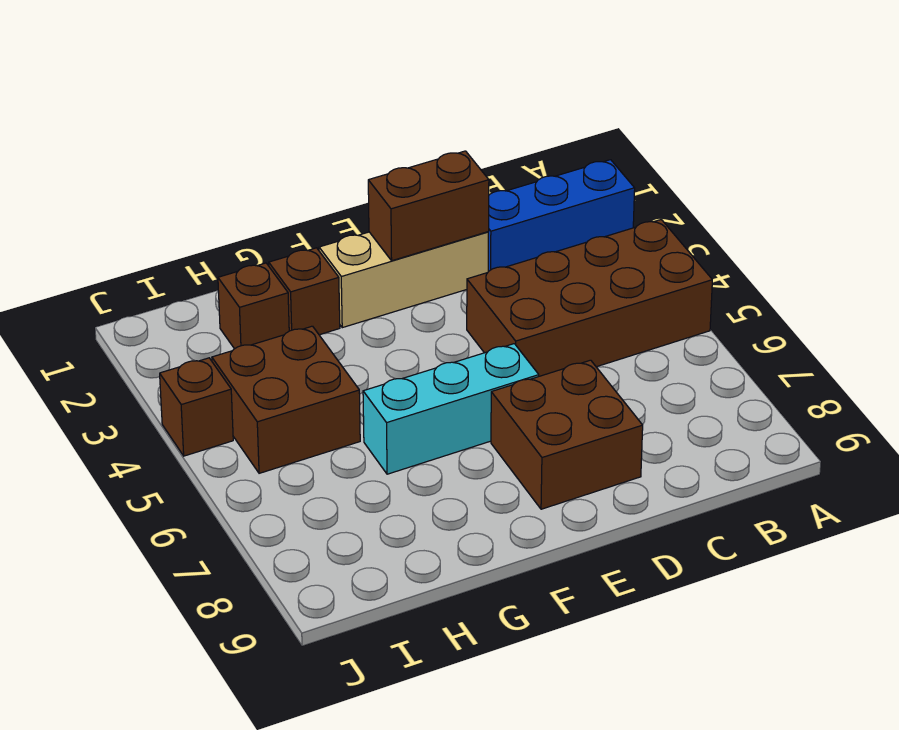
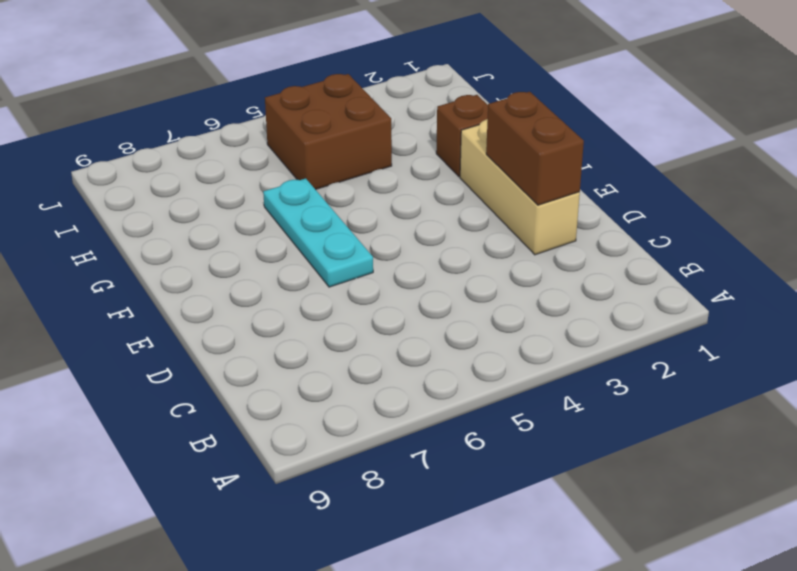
cyan plate E6:G6 level 1 -> cyan brick E6:G6 level 1
none -> blue brick A2:C2 level 1
none -> brown brick A4:D5 level 1

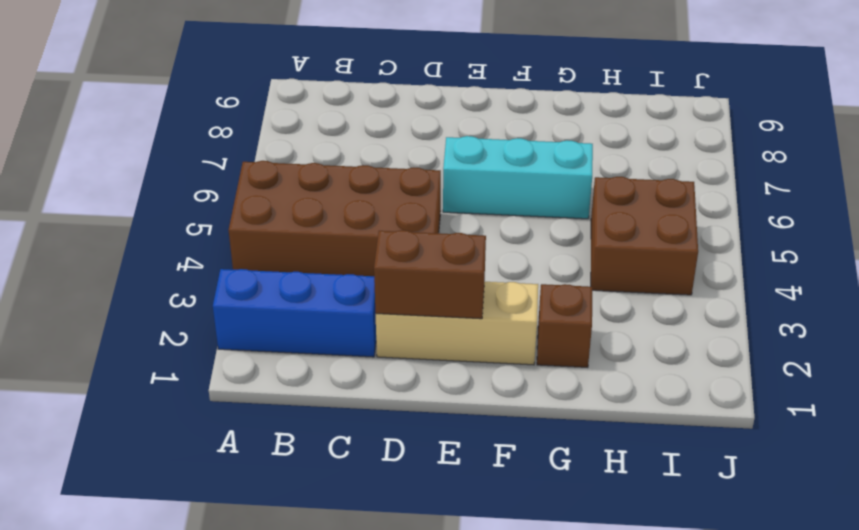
none -> brown brick D7:E8 level 1
none -> brown brick H2 level 1

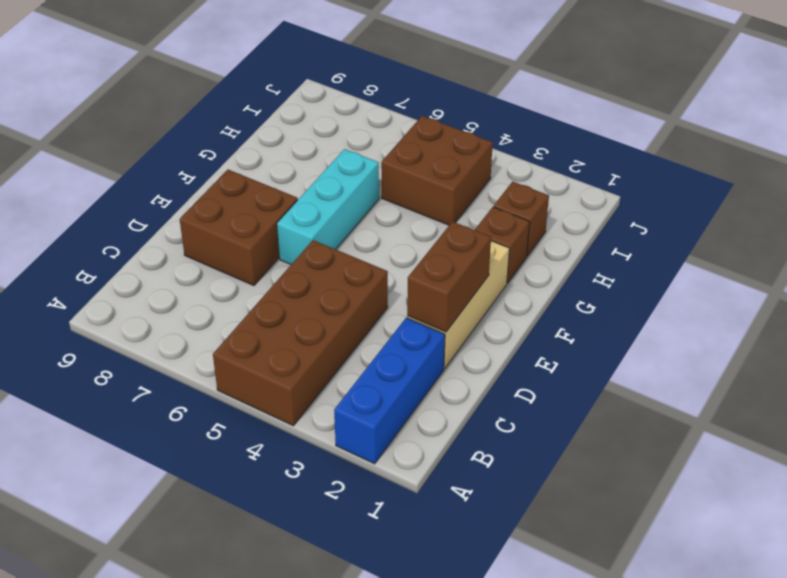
none -> brown brick J4 level 1

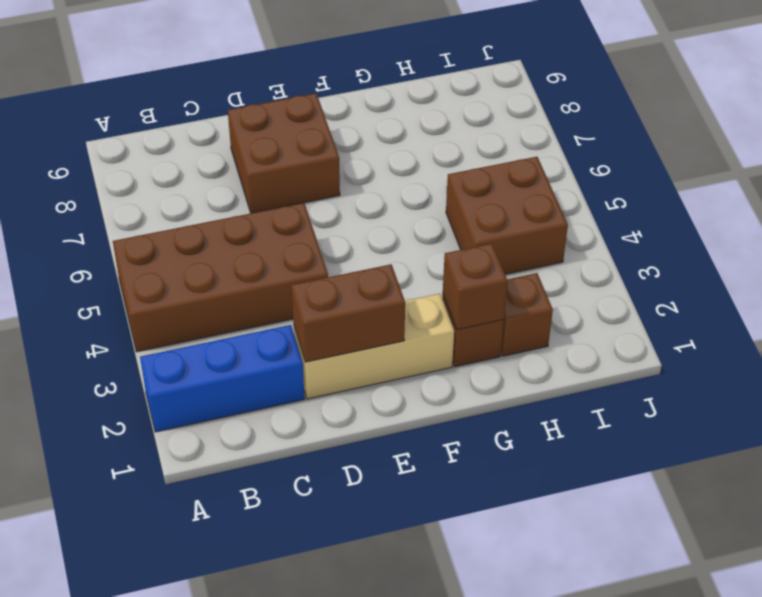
brown brick G2 level 2 -> brown brick J4 level 1
none -> cyan brick E6:G6 level 1

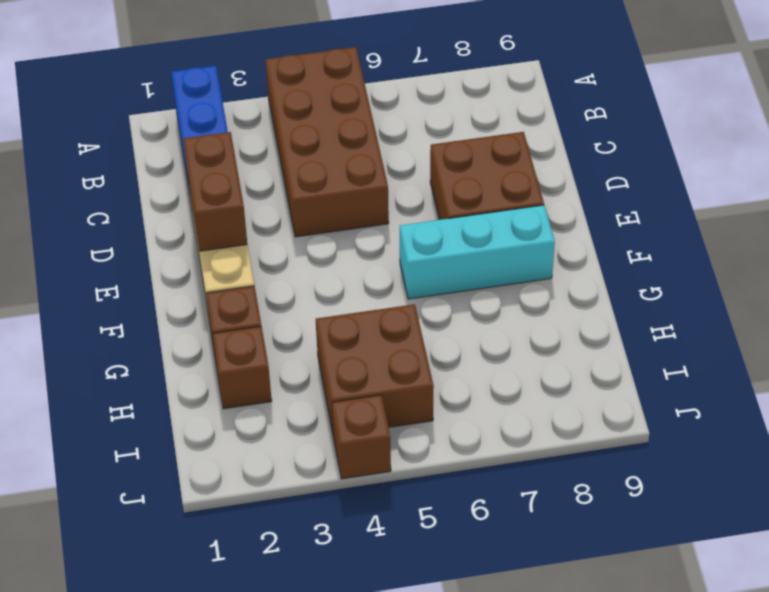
cyan brick F6:F8 level 1 -> cyan brick E6:G6 level 1

